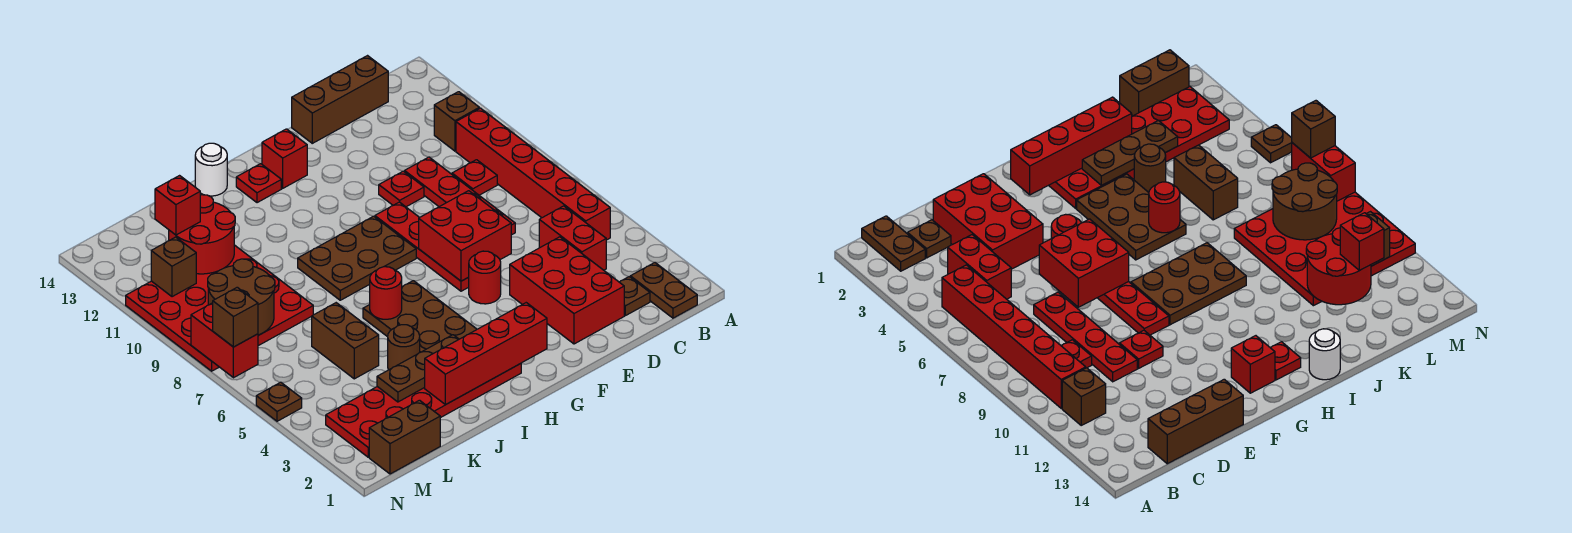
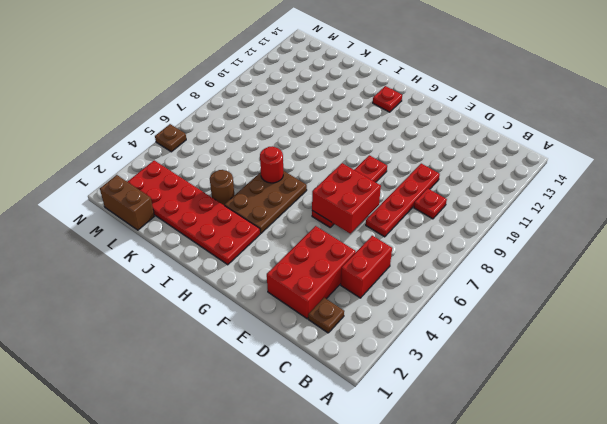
none -> brown plate B1:B2 level 1
none -> red brick B5:B10 level 1
none -> brown brick B11 level 1
none -> brown brick C14:E14 level 1

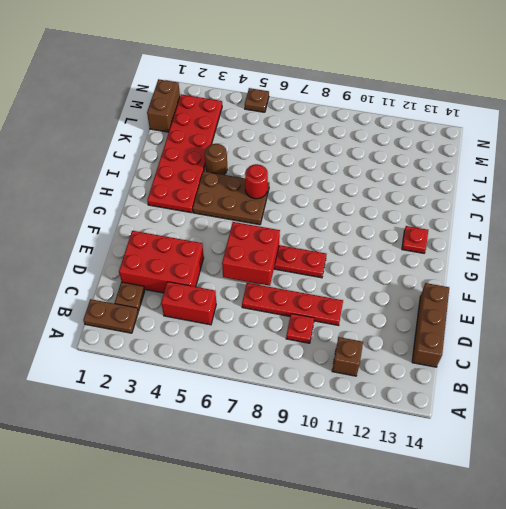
none -> red brick B5:B10 level 1
none -> red plate E10 level 1
none -> red round brick F5 level 1
none -> brown plate G8:I9 level 1

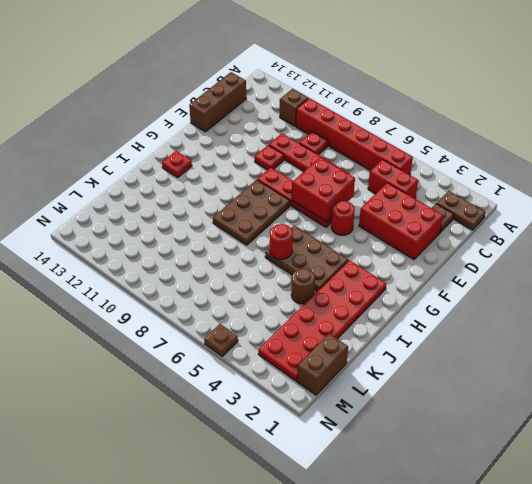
none -> red brick G13 level 1
none -> white round brick I14 level 1
none -> brown brick K5:K6 level 1
none -> red plate K8:N11 level 1

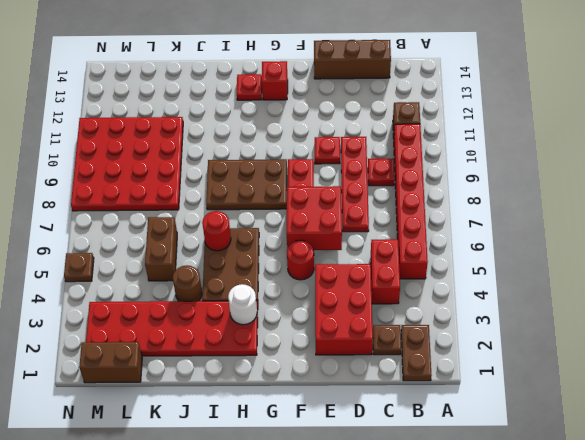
white round brick H3 level 2 -> white round brick I14 level 1
none -> red brick G2:J2 level 2
none -> brown plate I3:K3 level 2
none -> red round brick K11:L12 level 2
none -> brown round brick L8:M9 level 2

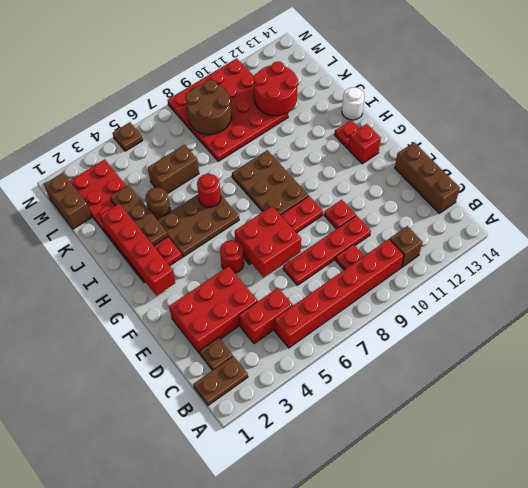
none -> brown brick M11 level 2
none -> red brick N7:N8 level 2
none -> red brick L12 level 3
none -> brown brick N7 level 3

